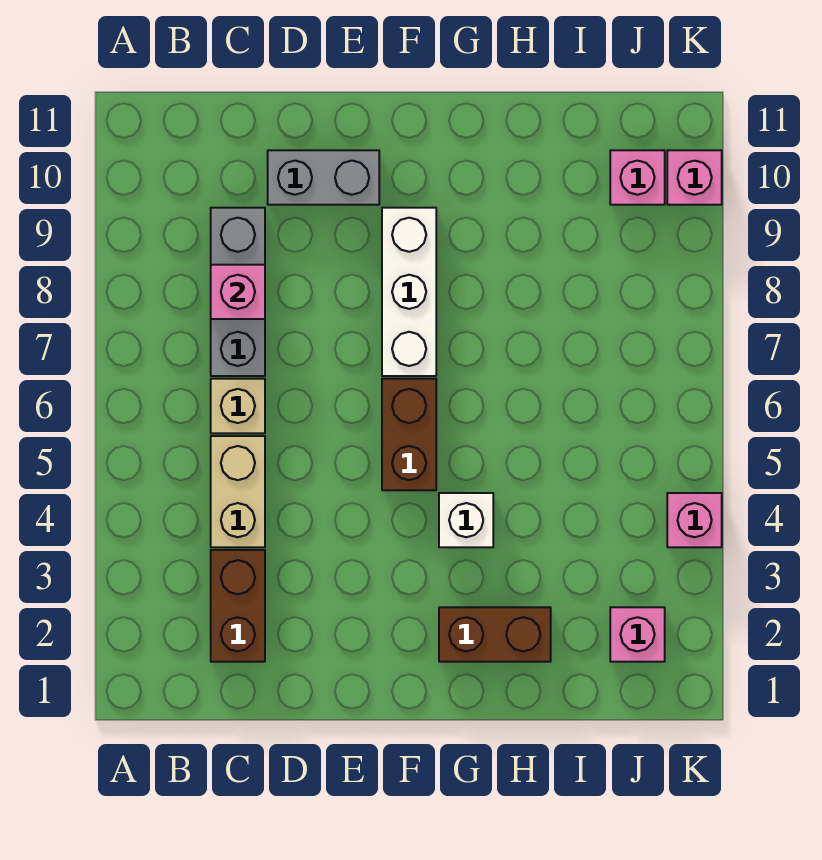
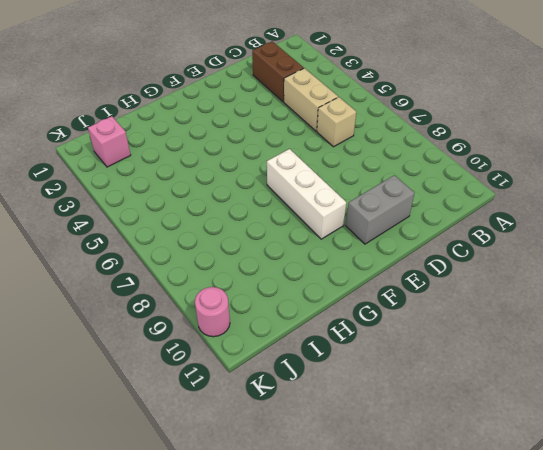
pink round brick K10 level 1 -> pink brick K10 level 1
none -> grey brick C7:C9 level 1
none -> brown brick F5:F6 level 1
none -> brown brick G2:H2 level 1

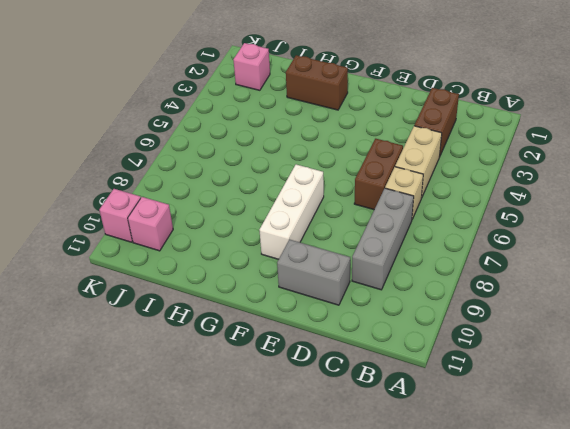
brown brick D5:D6 level 1 -> brown brick F5:F6 level 1
none -> white brick G4 level 1
none -> pink brick K4 level 1
none -> pink brick C8 level 2

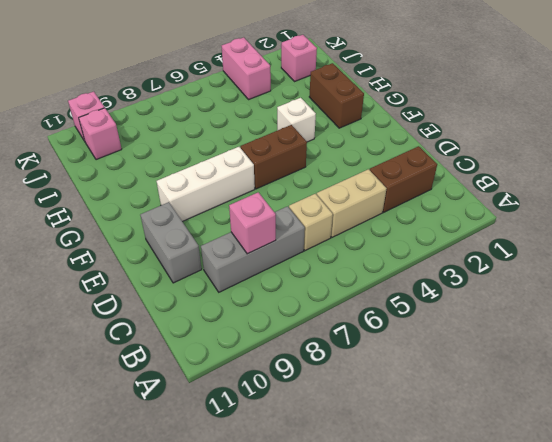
pink brick J4:K4 level 1 -> pink brick K4 level 1

